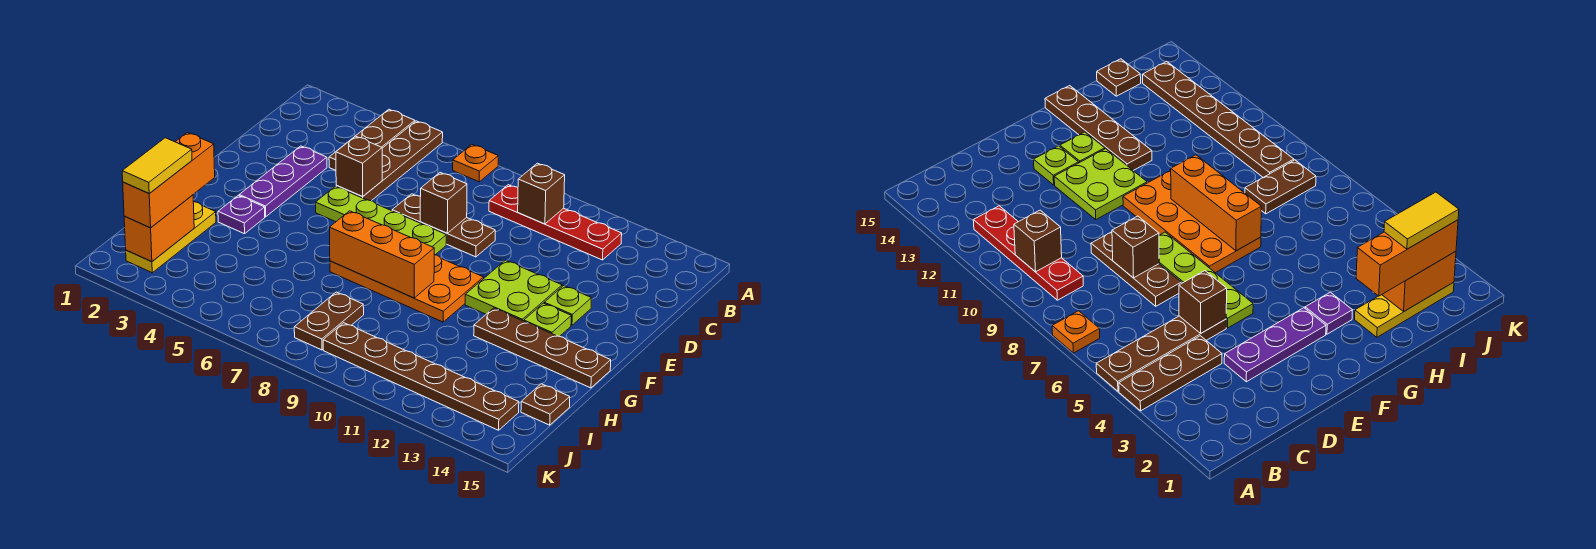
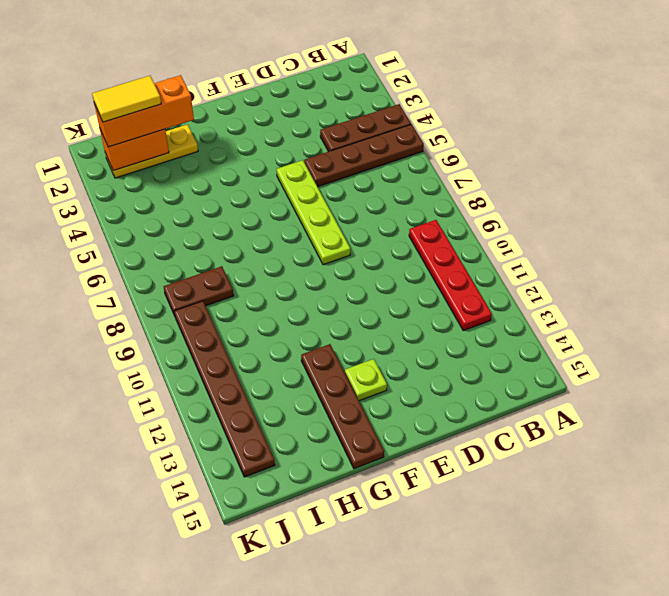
none -> orange plate A7 level 1
none -> purple plate D3:F3 level 1
none -> brown plate D7:D9 level 1

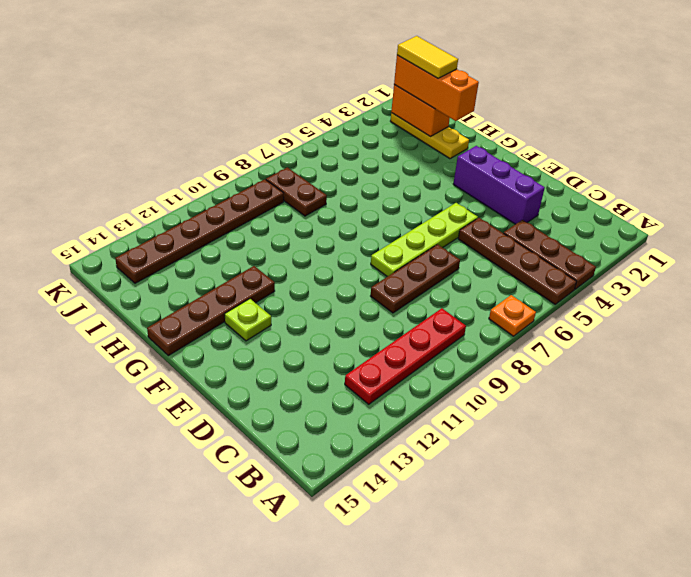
purple brick D3:F3 level 1 -> purple plate D3:F3 level 1
none -> lime plate E11:F12 level 1
none -> lime plate E13 level 1
none -> orange plate F7:G10 level 1

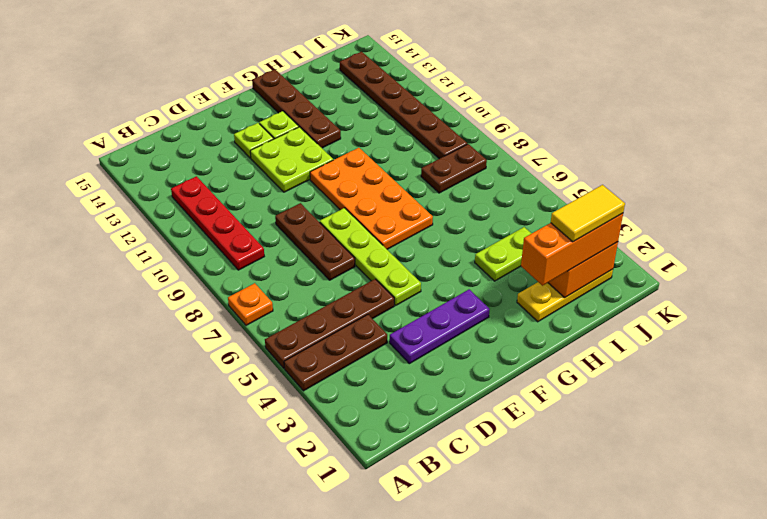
lime plate H4:I4 level 1 -> none
none -> purple plate G3 level 1
none -> brown plate I15 level 1
none -> brown brick B10 level 2

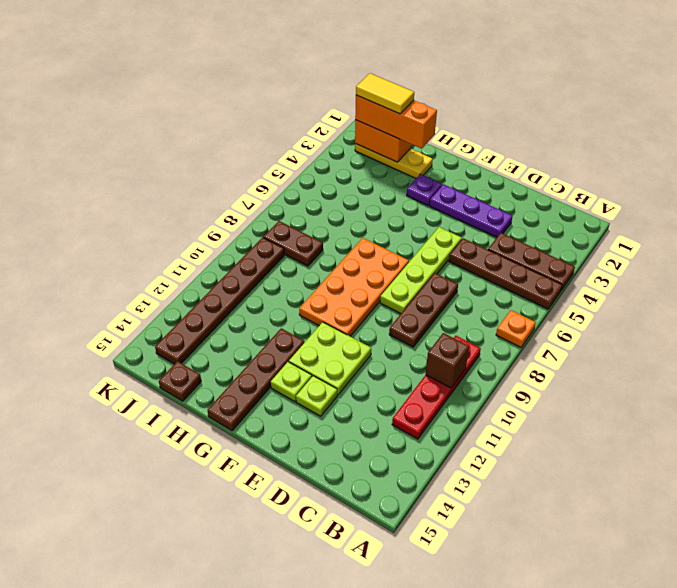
none -> brown brick D5 level 2
none -> brown brick D8 level 2
none -> orange brick G7:G9 level 2

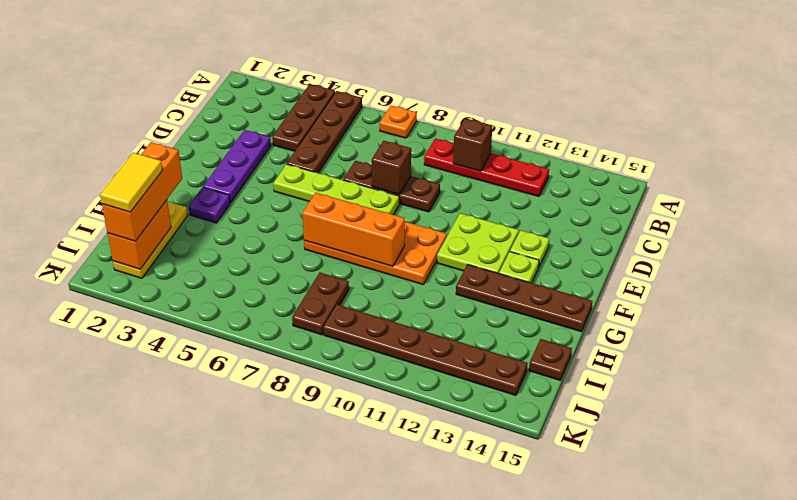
none -> brown brick D5 level 2

